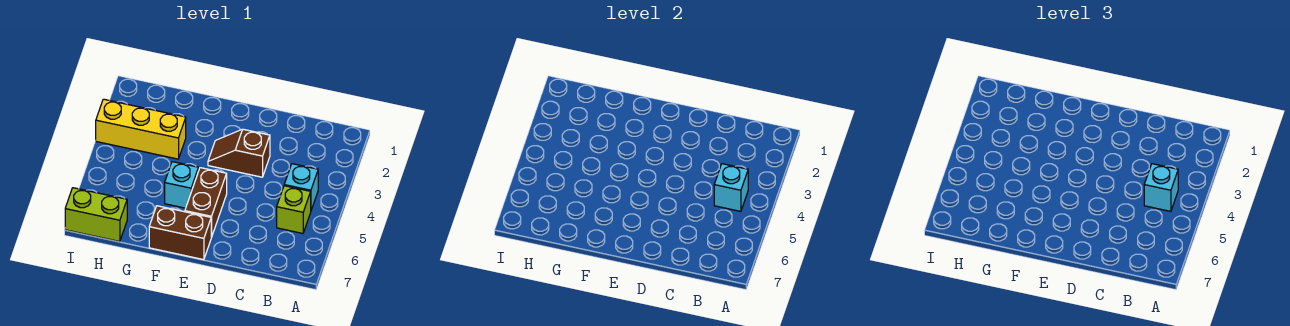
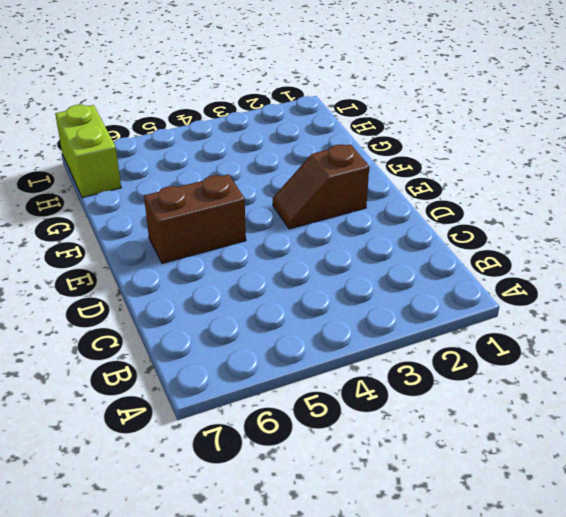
brown slope E2:E3 level 1 top 2 -> brown slope D3:E3 level 1 top D
none -> cyan brick B4 level 1
none -> lime brick B5 level 1

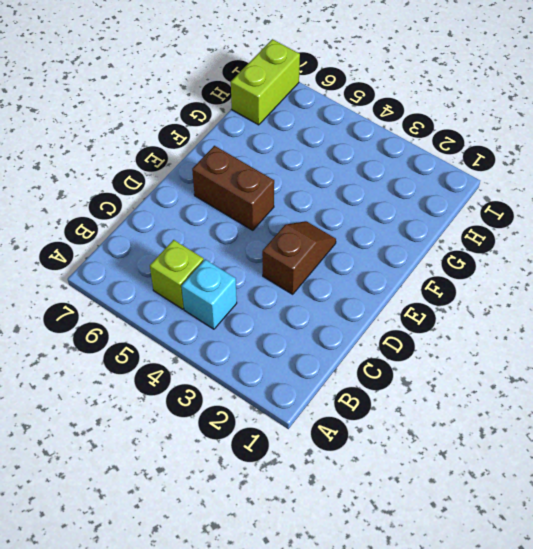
none -> brown brick E7:F7 level 1
none -> cyan brick F5 level 1

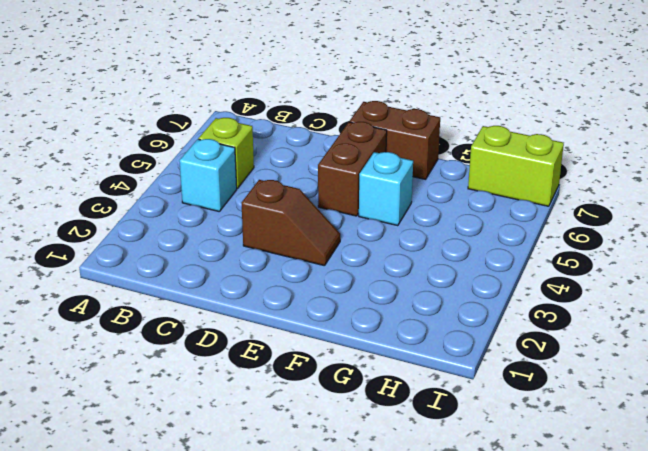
none -> yellow brick G3:I3 level 1
none -> cyan brick B4 level 2

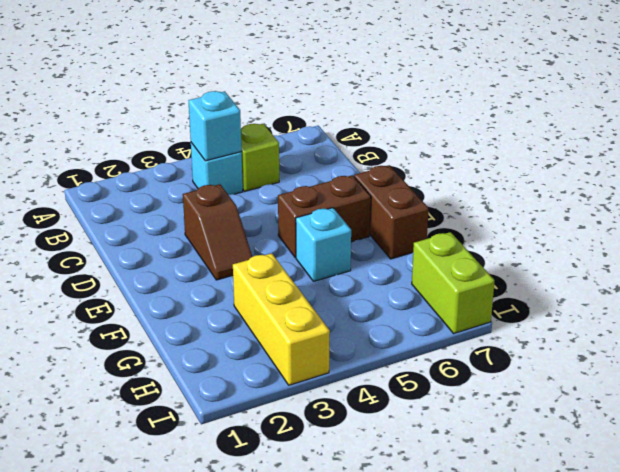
none -> cyan brick B4 level 3

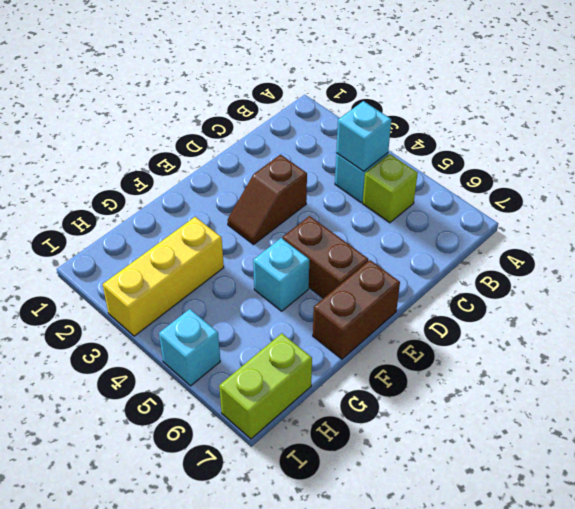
cyan brick I5 level 1 -> cyan brick B4 level 3

